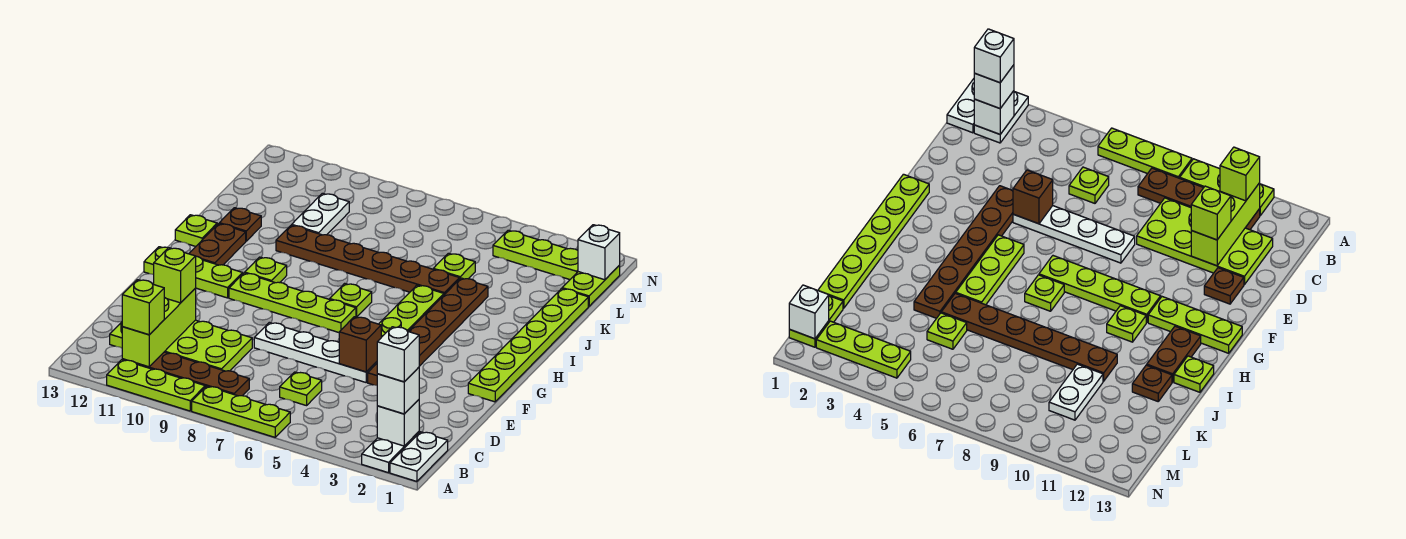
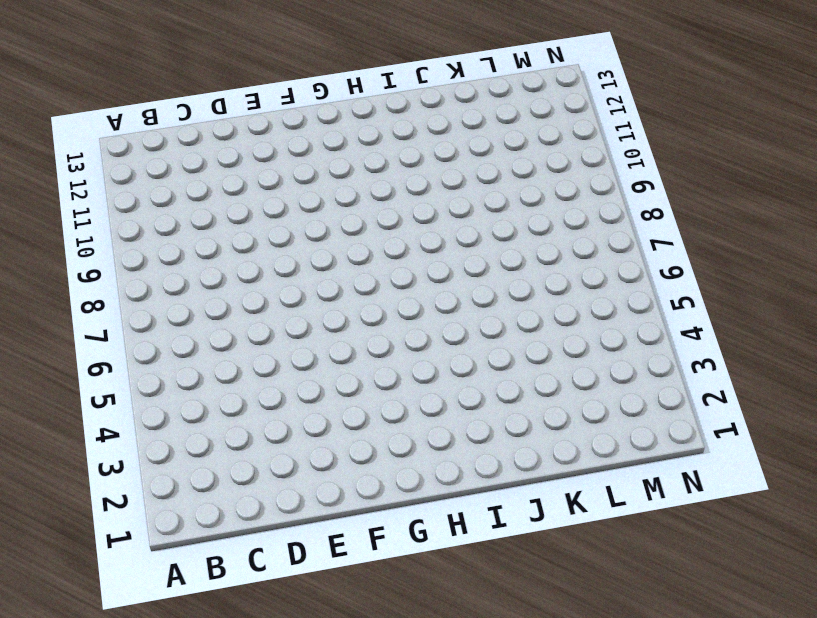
none -> white plate A1:B1 level 1
none -> white plate A2:B2 level 1
none -> lime plate A6:A8 level 1
none -> lime plate A9:A11 level 1

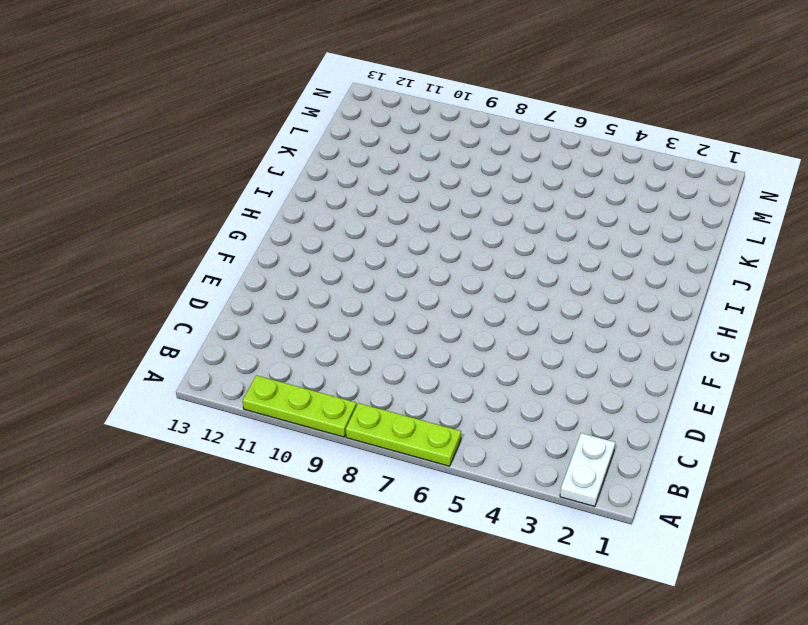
none -> white plate A1:B1 level 1
none -> brown plate B8:B11 level 1
none -> lime plate C6 level 1
none -> lime plate C9:D12 level 1

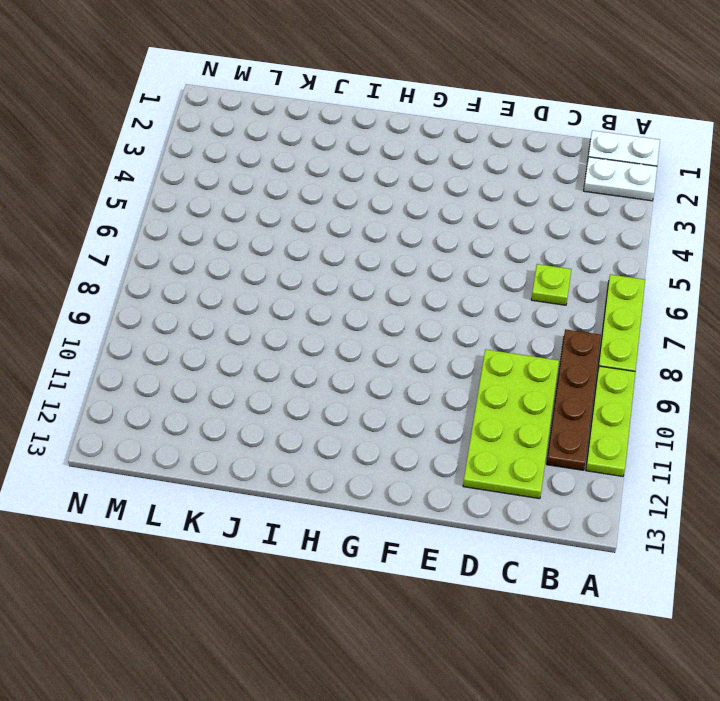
none -> brown plate E4:J4 level 1
none -> white plate E5:E8 level 1
none -> brown plate E12 level 1
none -> lime plate F1:K1 level 1

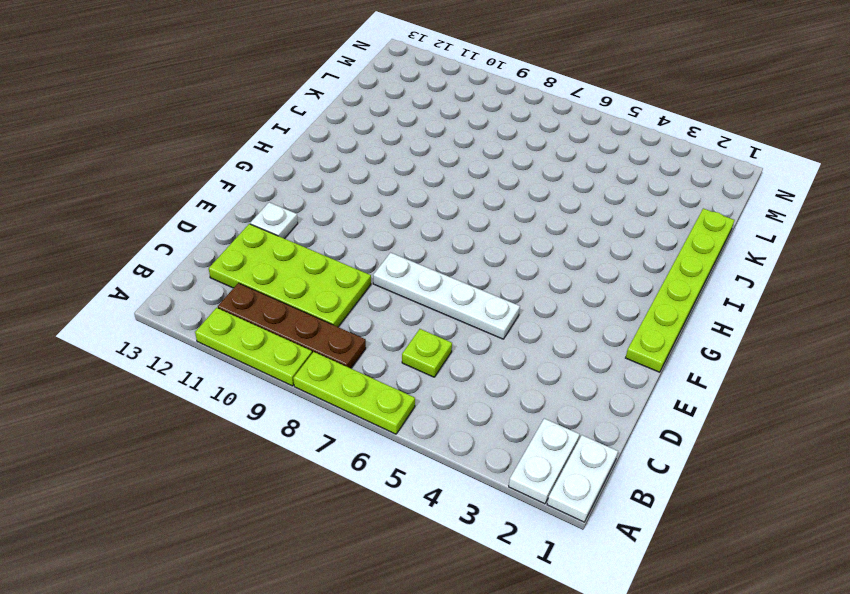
white plate E12 level 1 -> brown plate E12 level 1
none -> brown plate E4:J4 level 1
none -> lime plate G5:I5 level 1
none -> lime plate G7:G10 level 1
none -> lime plate G11:G13 level 1

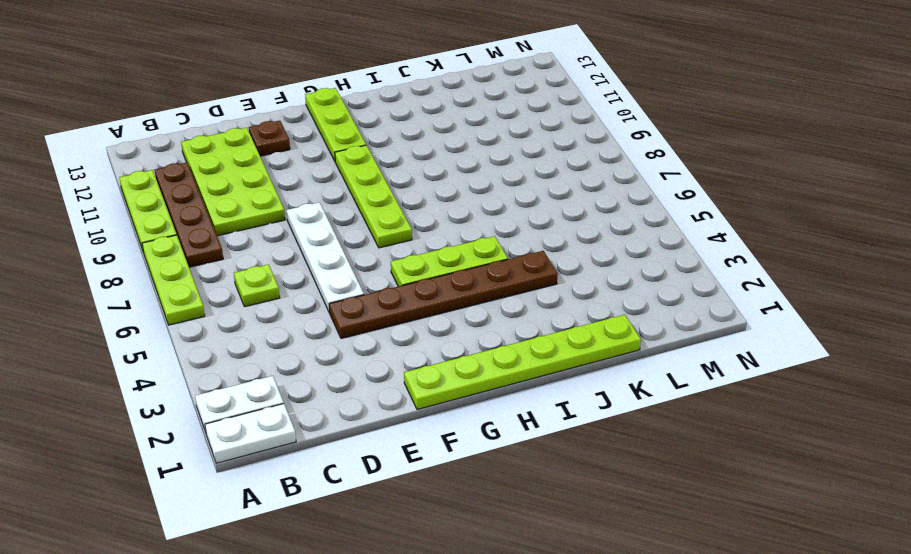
none -> lime plate H7 level 1
none -> lime plate H10 level 1
none -> brown plate H12:I12 level 1
none -> lime plate I13 level 1

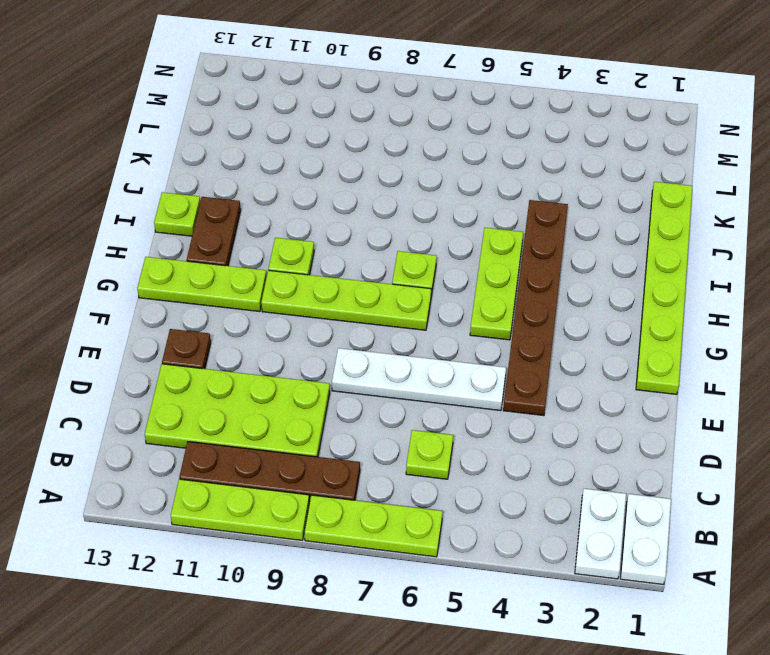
none -> brown plate J5:J10 level 1
none -> brown plate J12 level 1
none -> lime plate K5 level 1
none -> white plate K10:L10 level 1

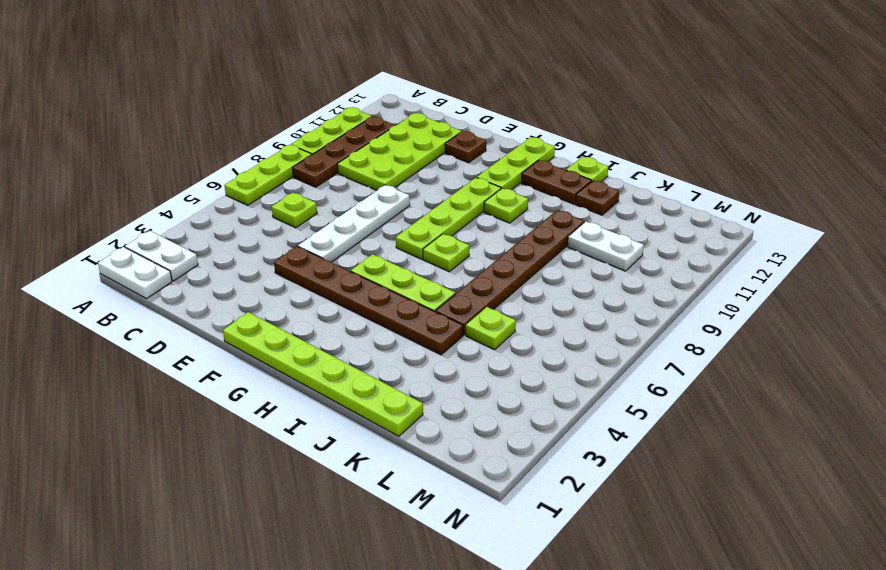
none -> lime plate L1:M1 level 1
none -> lime plate M2:M4 level 1
none -> white brick B2 level 2
none -> lime brick B11:D11 level 2

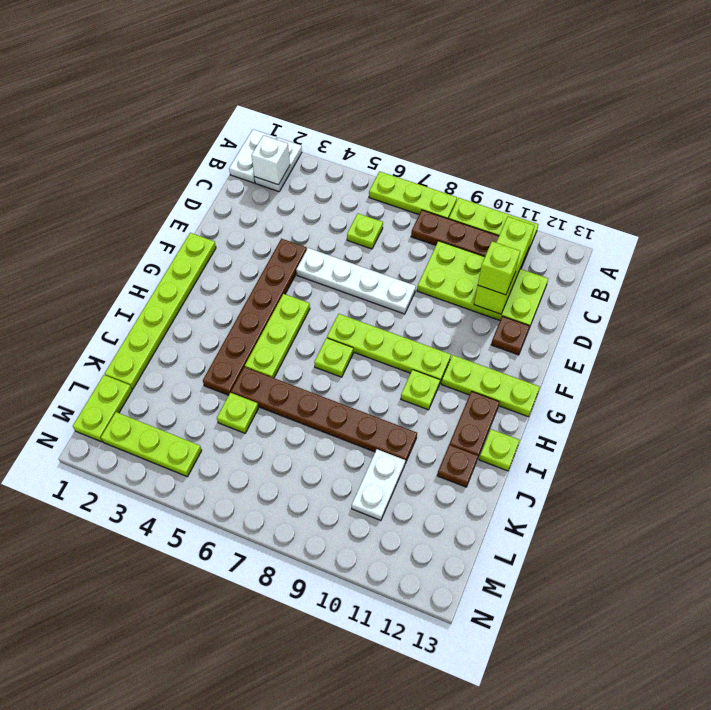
none -> brown brick E5 level 2
none -> white brick M1 level 2
none -> white brick B2 level 3
none -> lime brick B11 level 3

